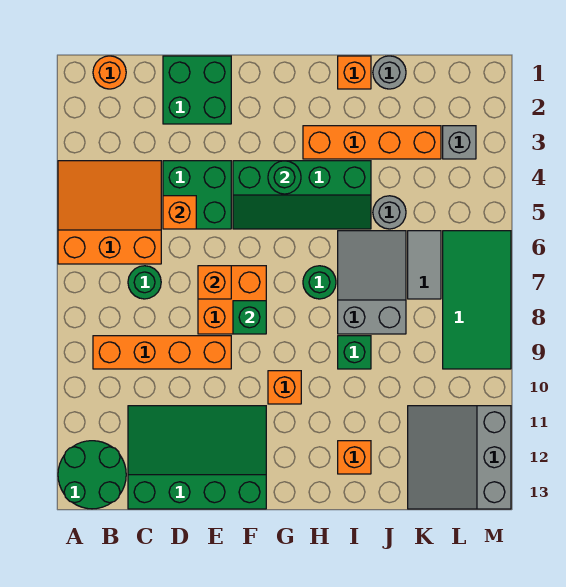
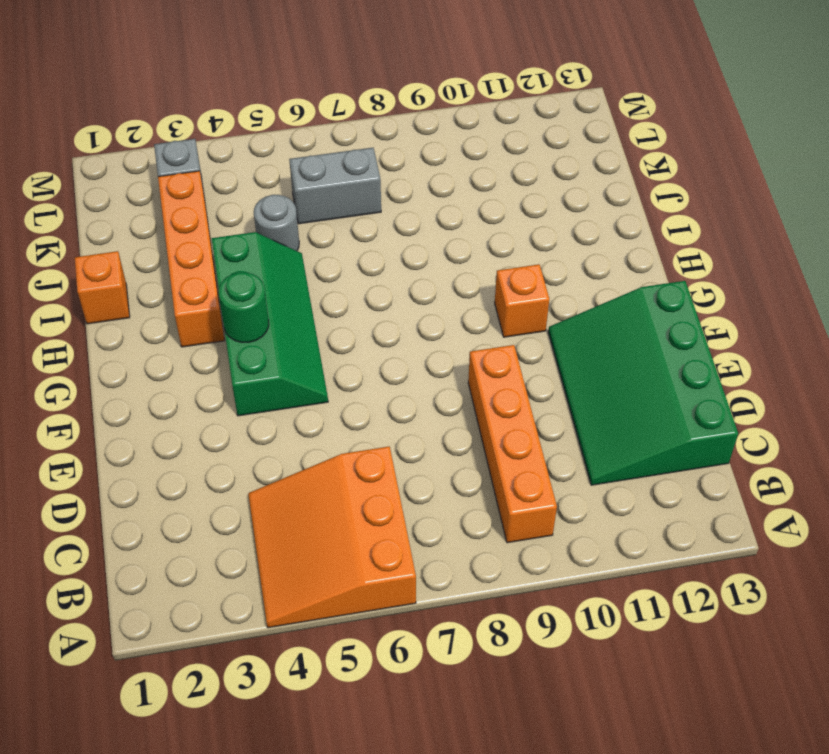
grey brick K6:K7 level 1 -> grey tile K6:K7 level 1
none -> green round brick A12:B13 level 1
none -> orange round brick B1 level 1
none -> green round brick C7 level 1

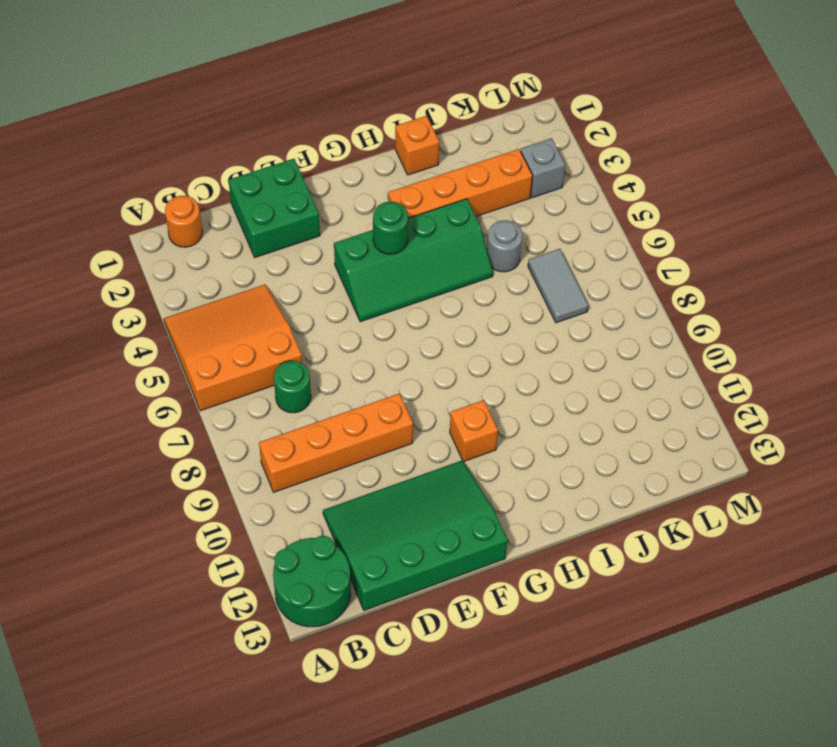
none -> green brick D4:E5 level 1
none -> orange brick E7:F8 level 1
none -> green round brick H7 level 1

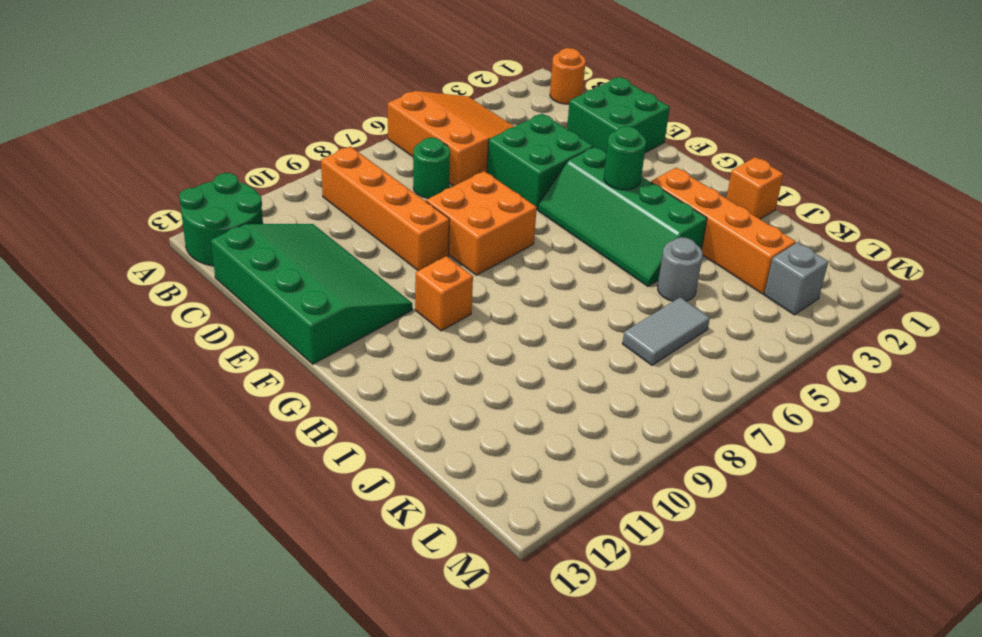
none -> green round brick H7 level 1
none -> grey slope I6:J8 level 1 top 8
none -> green brick I9 level 1

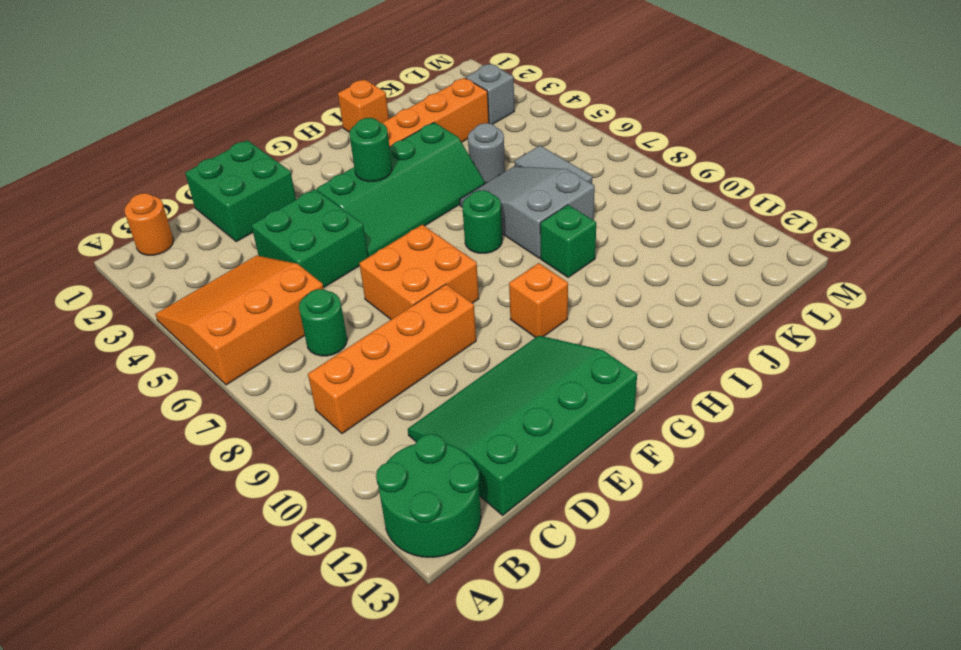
none -> orange brick I12 level 1
none -> grey round brick J1 level 1
none -> grey slope K11:M13 level 1 top M

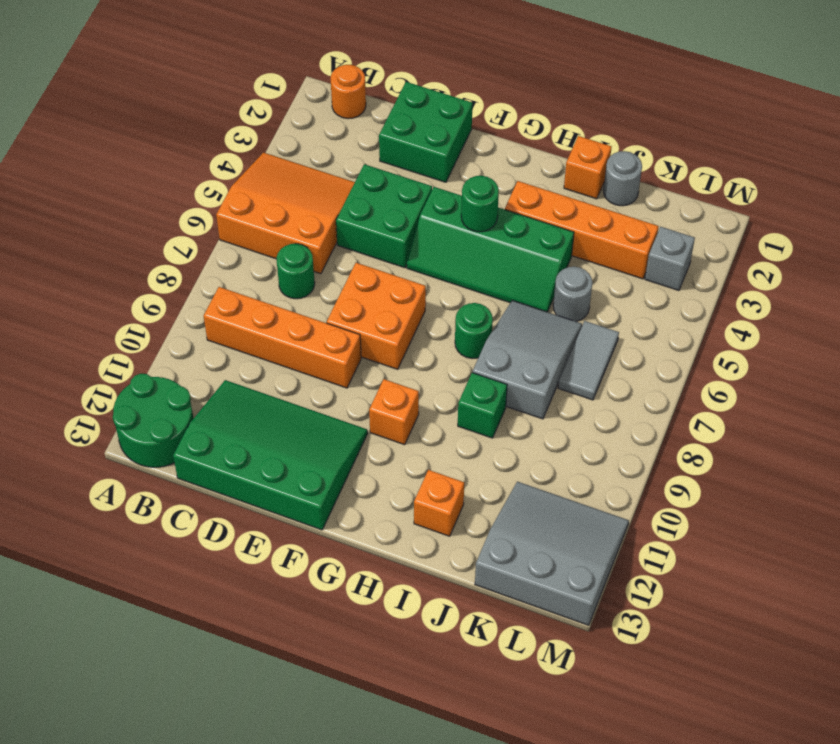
grey slope K11:M13 level 1 top 13 -> grey slope K11:M13 level 1 top M
none -> green tile L6:M9 level 1
none -> orange brick D5 level 2
none -> orange brick E7 level 2

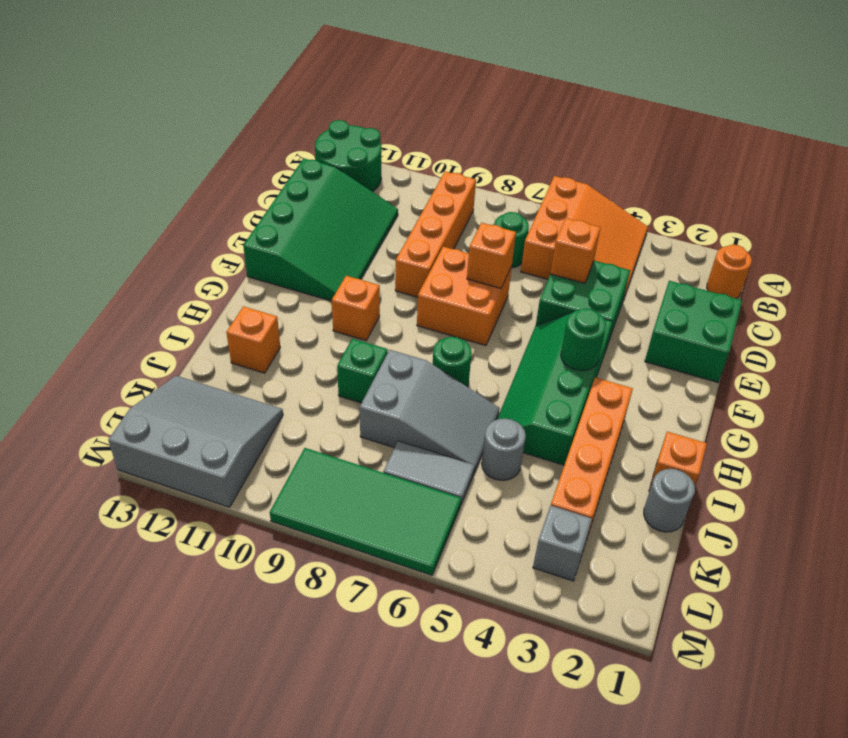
none -> green brick F8 level 2

